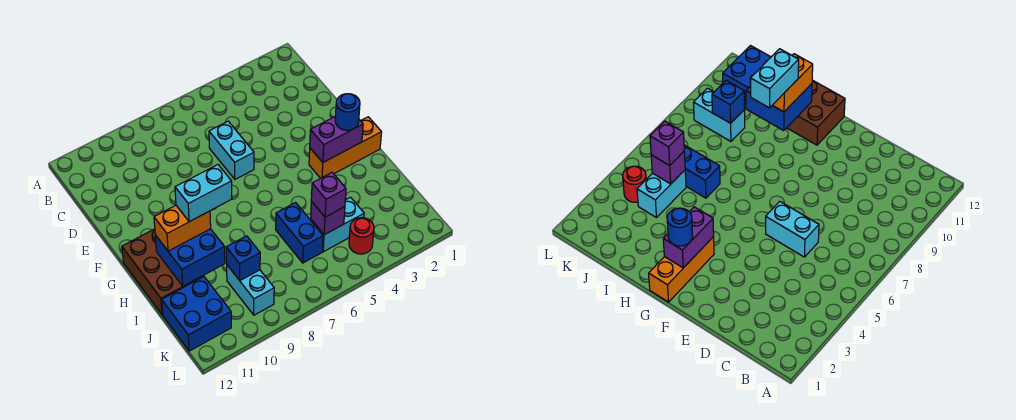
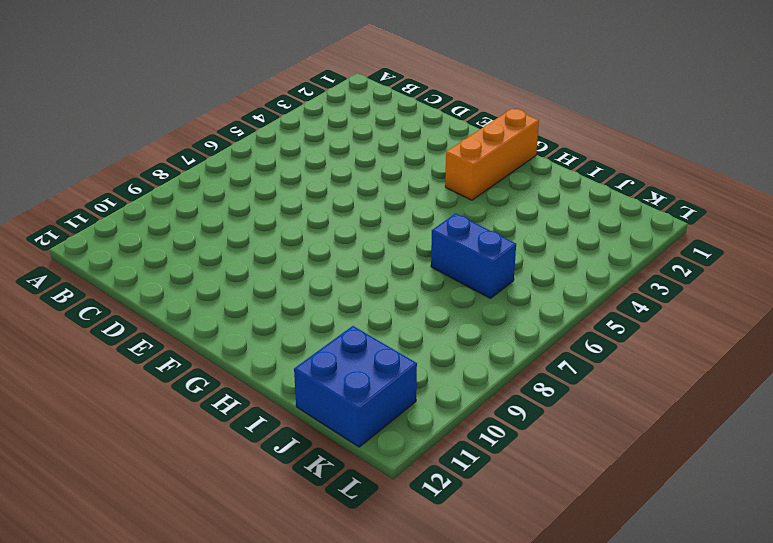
none -> cyan brick D6:E6 level 1
none -> brown brick G11:I12 level 1
none -> cyan brick J4:J5 level 1

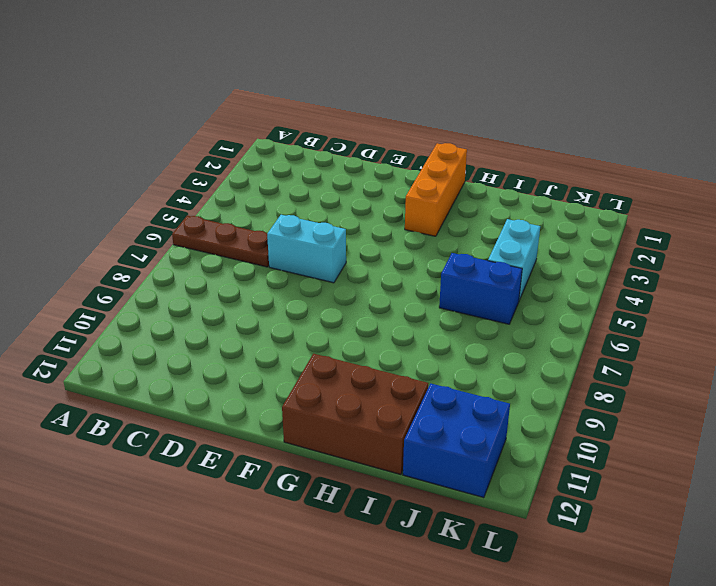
brown plate A6:C6 level 1 -> none
none -> cyan brick J9:K9 level 1
none -> red round brick K4 level 1
none -> purple brick G2:G3 level 2

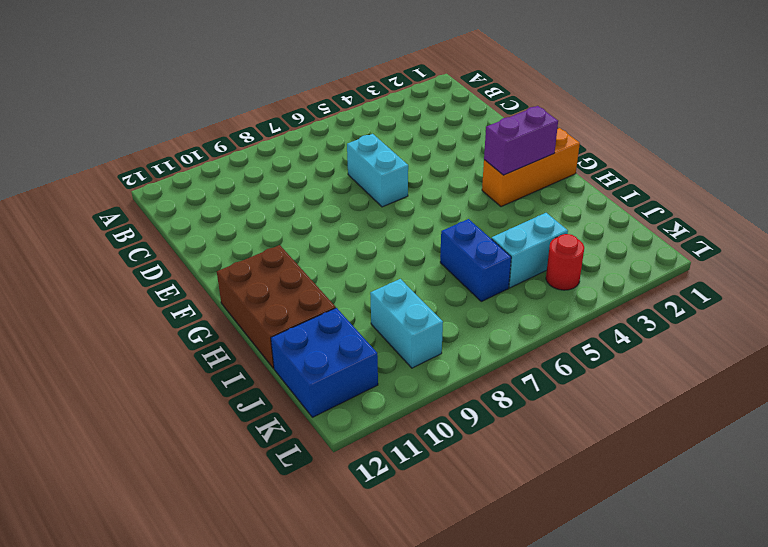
none -> blue brick H10:I11 level 2
none -> purple brick J5 level 2
none -> blue brick J9 level 2

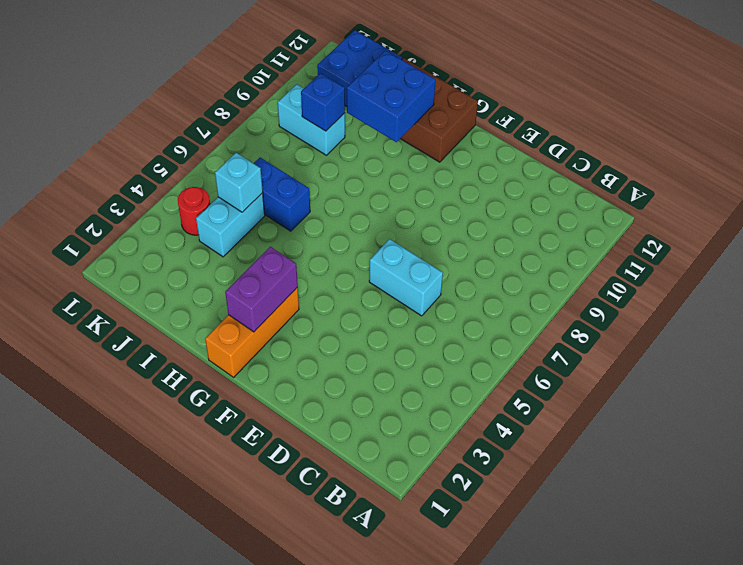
cyan brick J5 level 2 -> purple brick J5 level 2
none -> blue round brick G2 level 3
none -> orange brick H10:H11 level 3
none -> purple brick J5 level 3

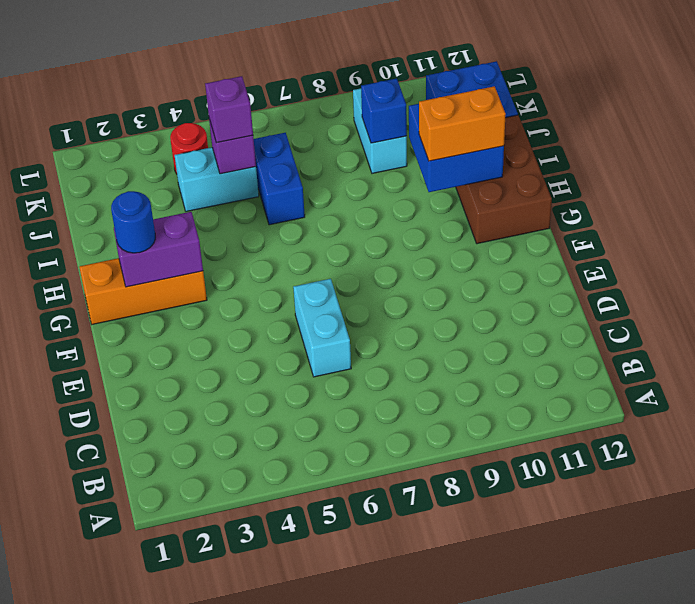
none -> cyan brick H9:H10 level 4

